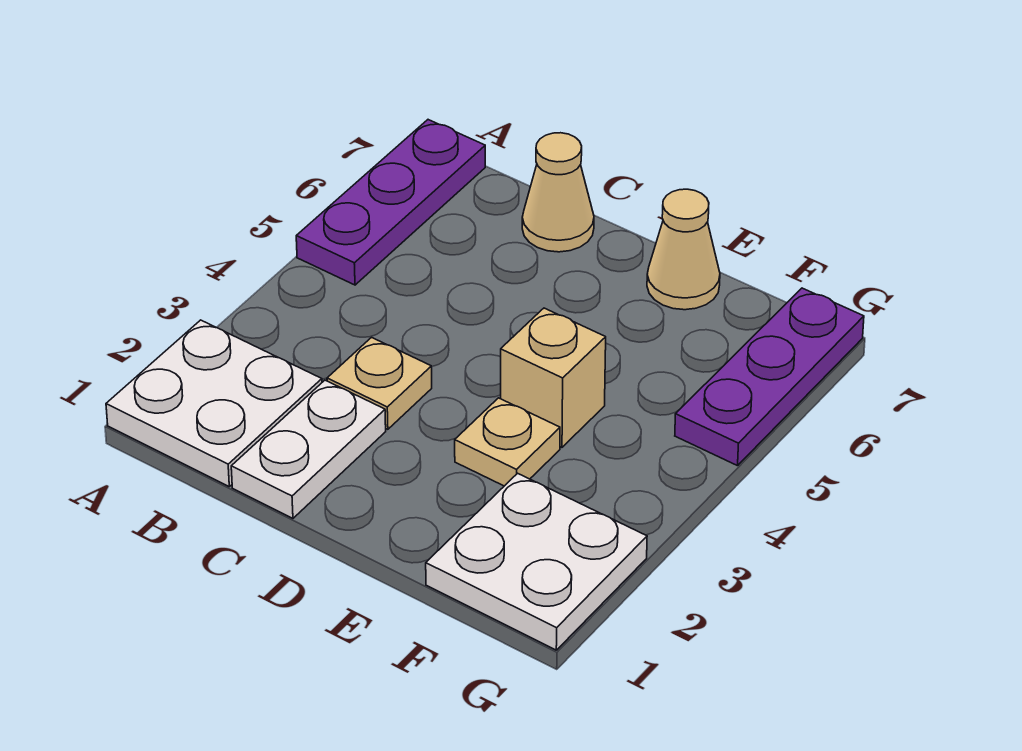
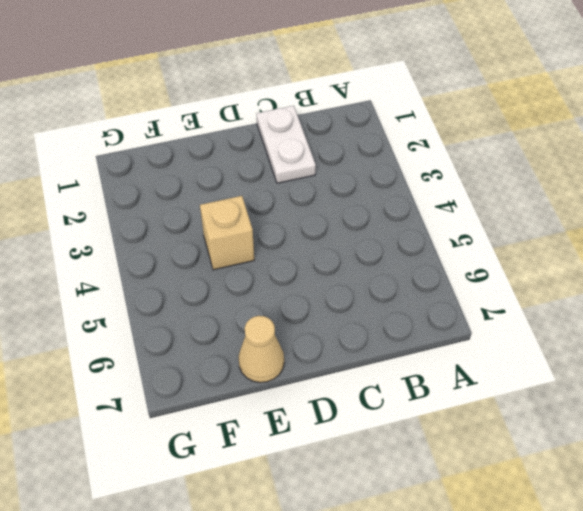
none -> white plate A1:B2 level 1
none -> purple plate A5:A7 level 1

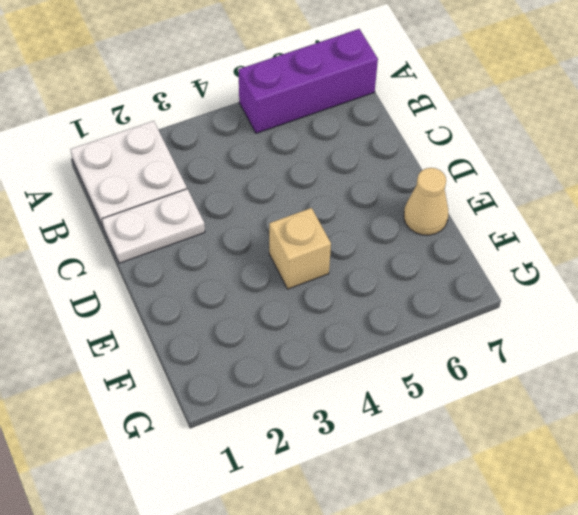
purple brick A5:A7 level 1 -> purple plate A5:A7 level 1
none -> tan plate C3 level 1
none -> tan cone C7 level 1

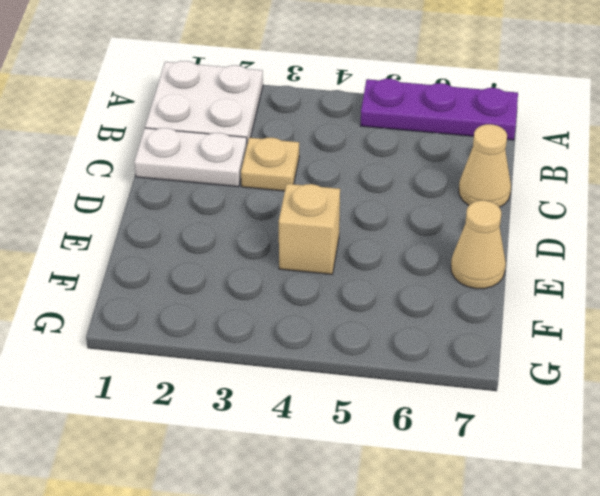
none -> tan plate E3 level 1
none -> white plate F1:G2 level 1

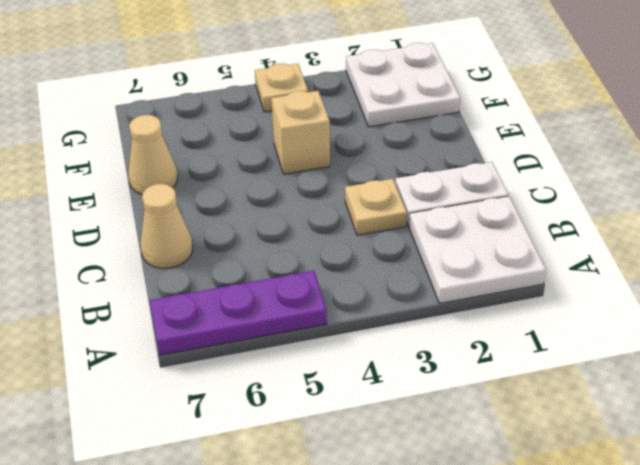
tan plate G4 level 1 -> tan plate E3 level 1
none -> purple plate G5:G7 level 1

